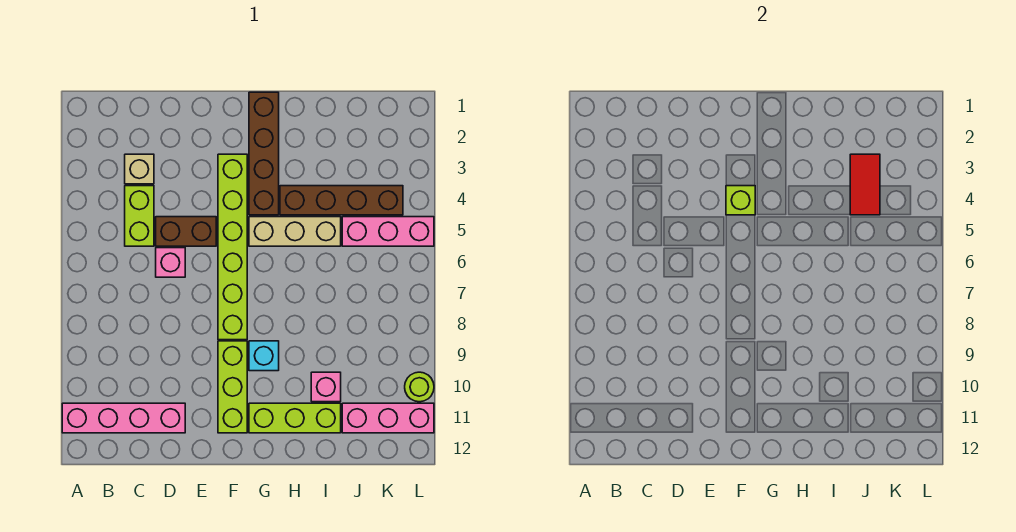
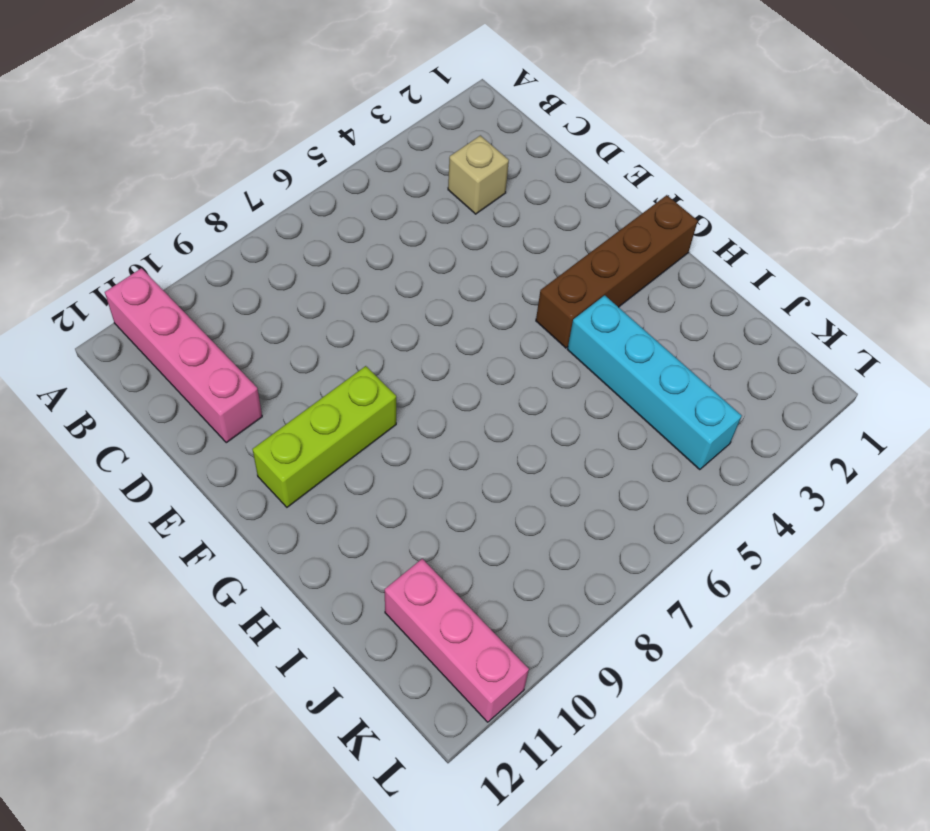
cyan brick H4:K4 level 1 -> brown brick H4:K4 level 1
none -> lime brick C4:C5 level 1
none -> brown brick D5:E5 level 1
none -> pink brick D6 level 1

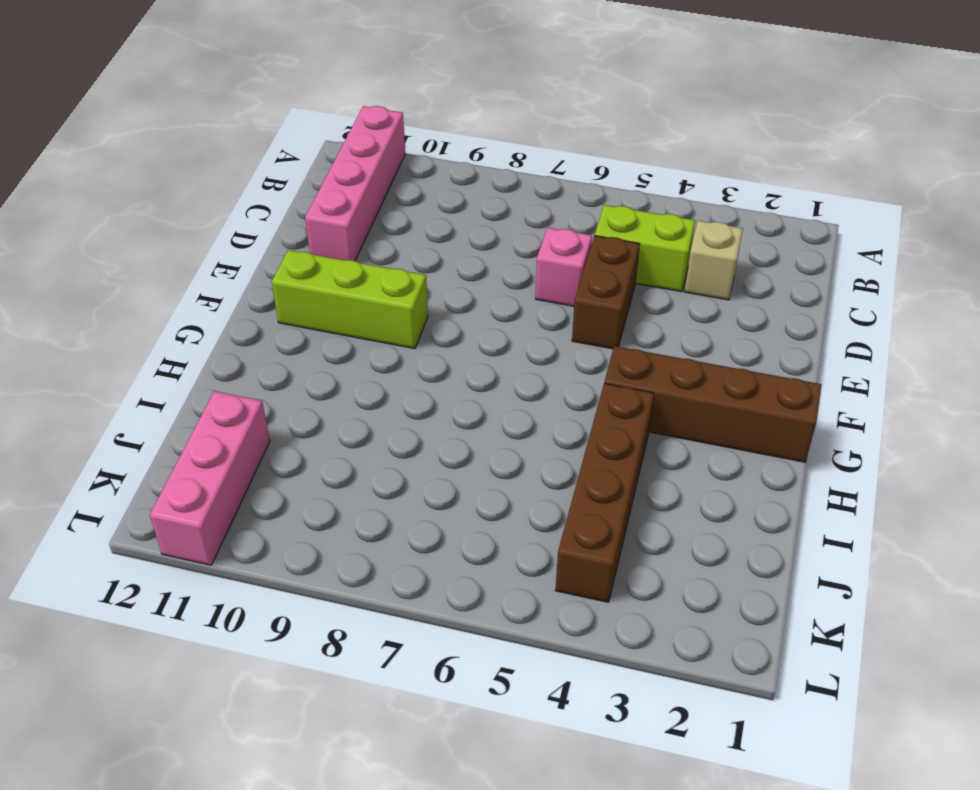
none -> lime brick F3:F8 level 1
none -> tan brick G5:I5 level 1
none -> cyan brick G9 level 1

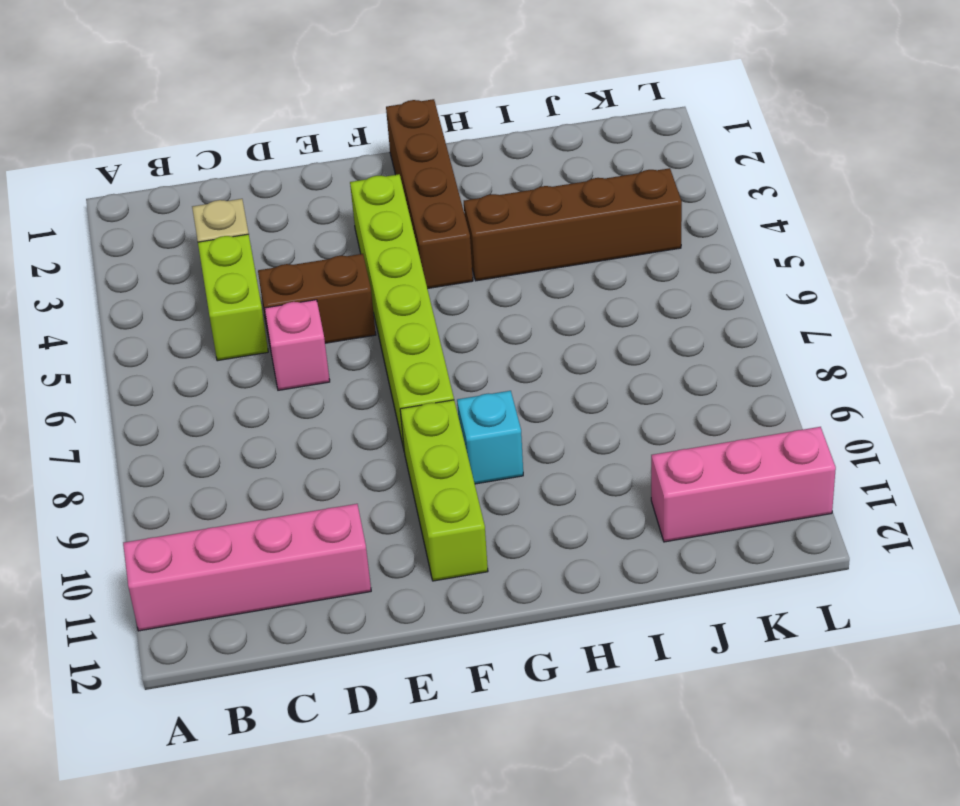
none -> tan brick G5:I5 level 1
none -> lime brick G11:I11 level 1
none -> pink brick I10 level 1

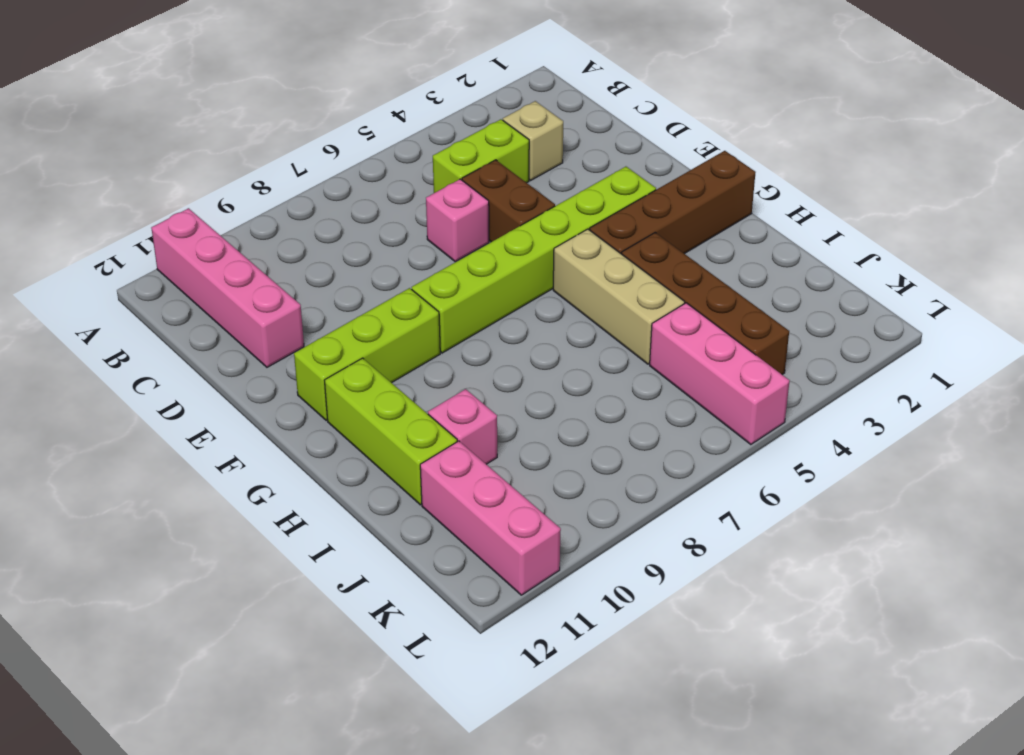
none -> cyan brick G9 level 1
none -> lime round brick L10 level 1
none -> lime brick F4 level 2

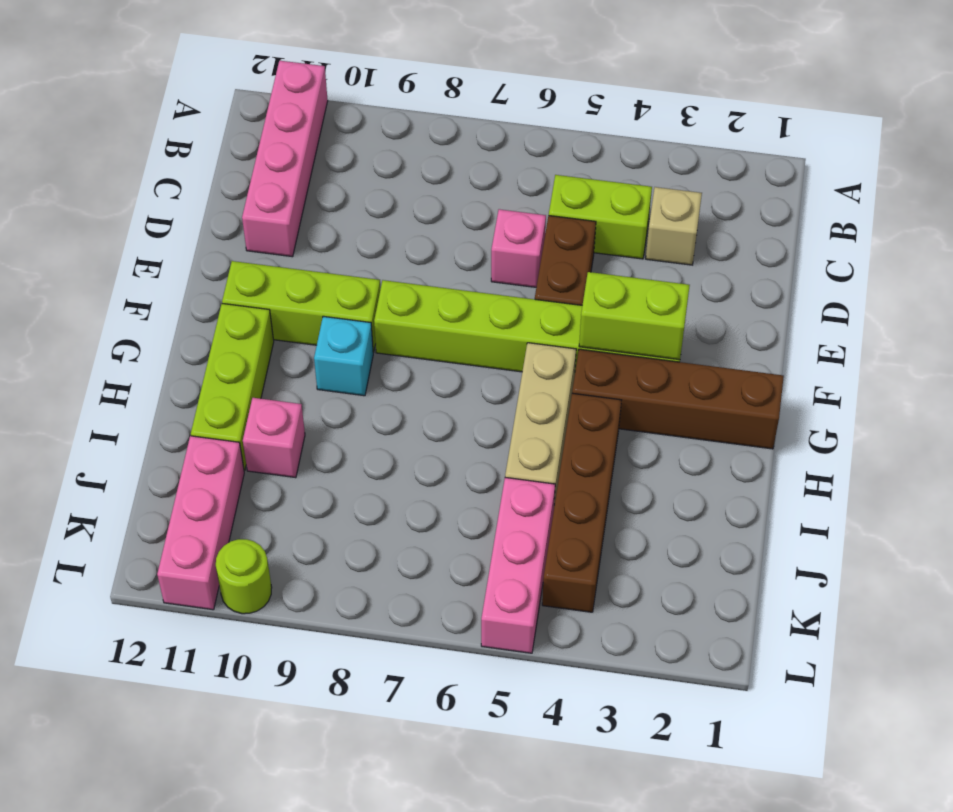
lime brick F3:F4 level 2 -> lime brick F4 level 2
none -> red tile J3:J4 level 2

